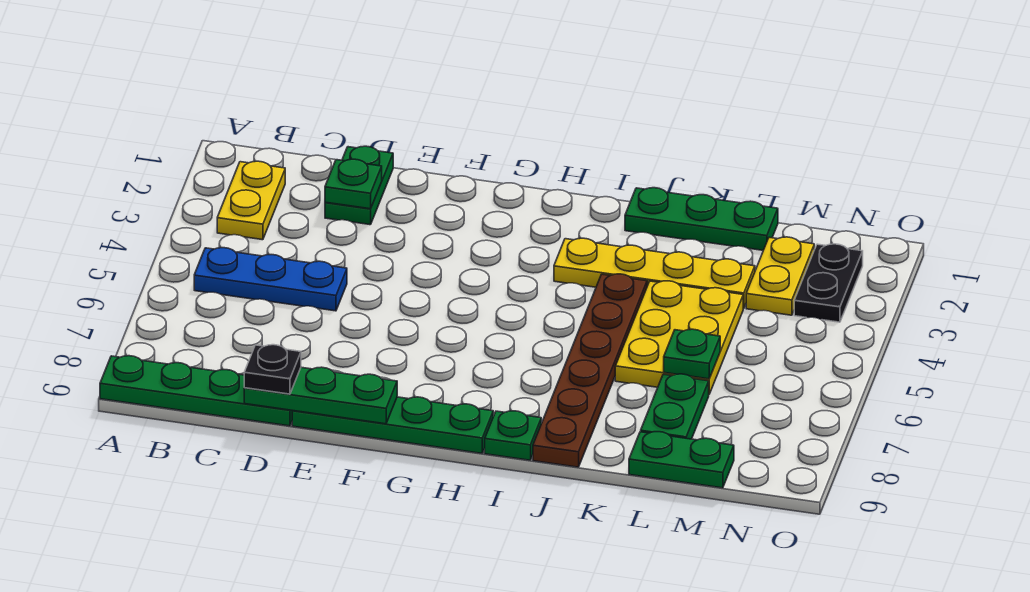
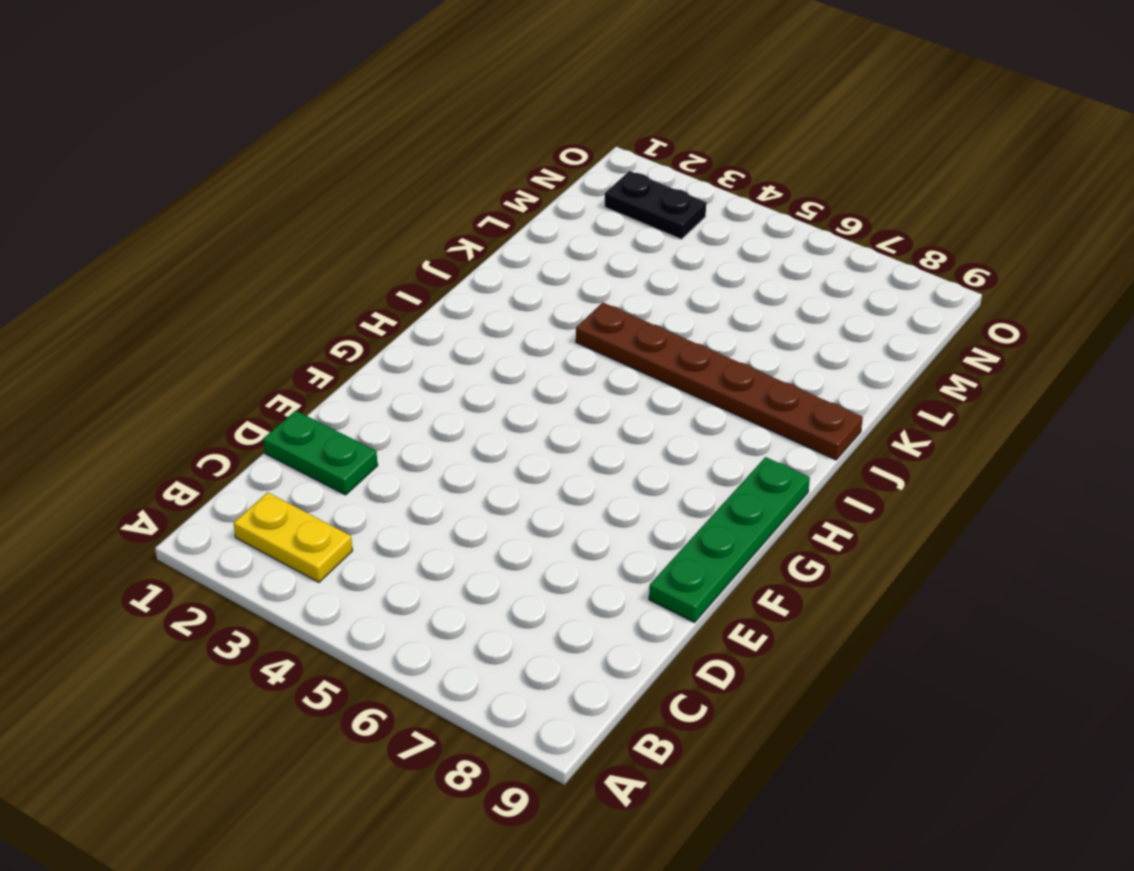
none -> green plate A9:D9 level 1
none -> blue plate B5:D5 level 1
none -> yellow plate I3:L3 level 1

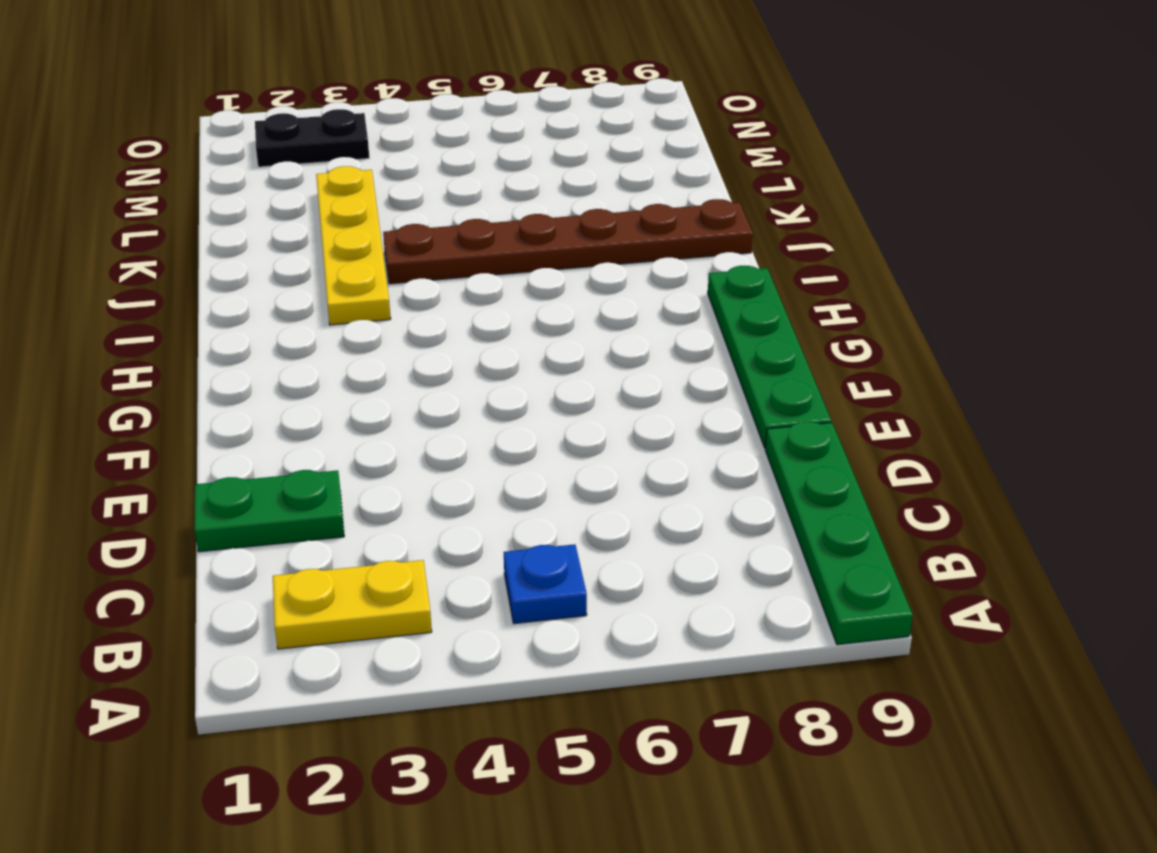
blue plate B5 level 1 -> blue plate B5:D5 level 1
none -> green plate I9 level 1
none -> green plate J1:L1 level 1
none -> yellow plate K4:L6 level 1

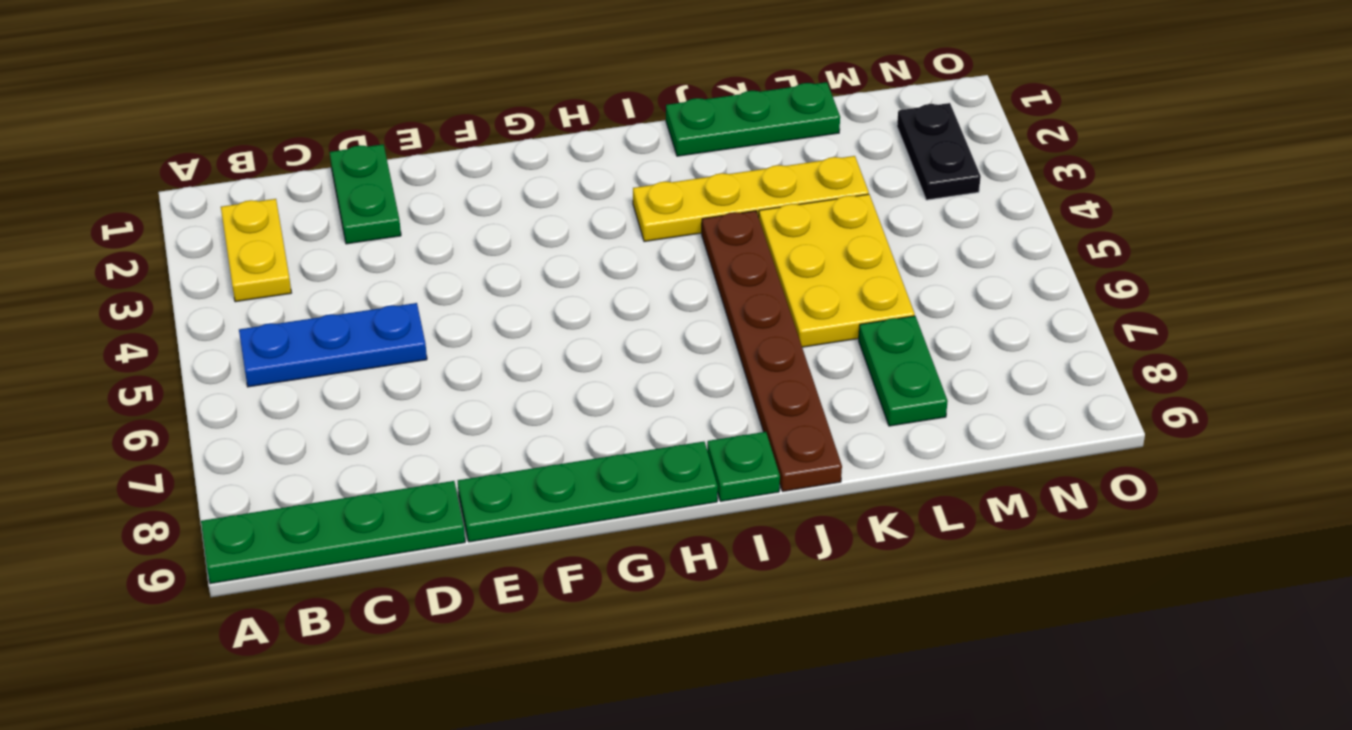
none -> green plate L9:M9 level 1
none -> yellow plate M2:M3 level 1
none -> green plate D2 level 2

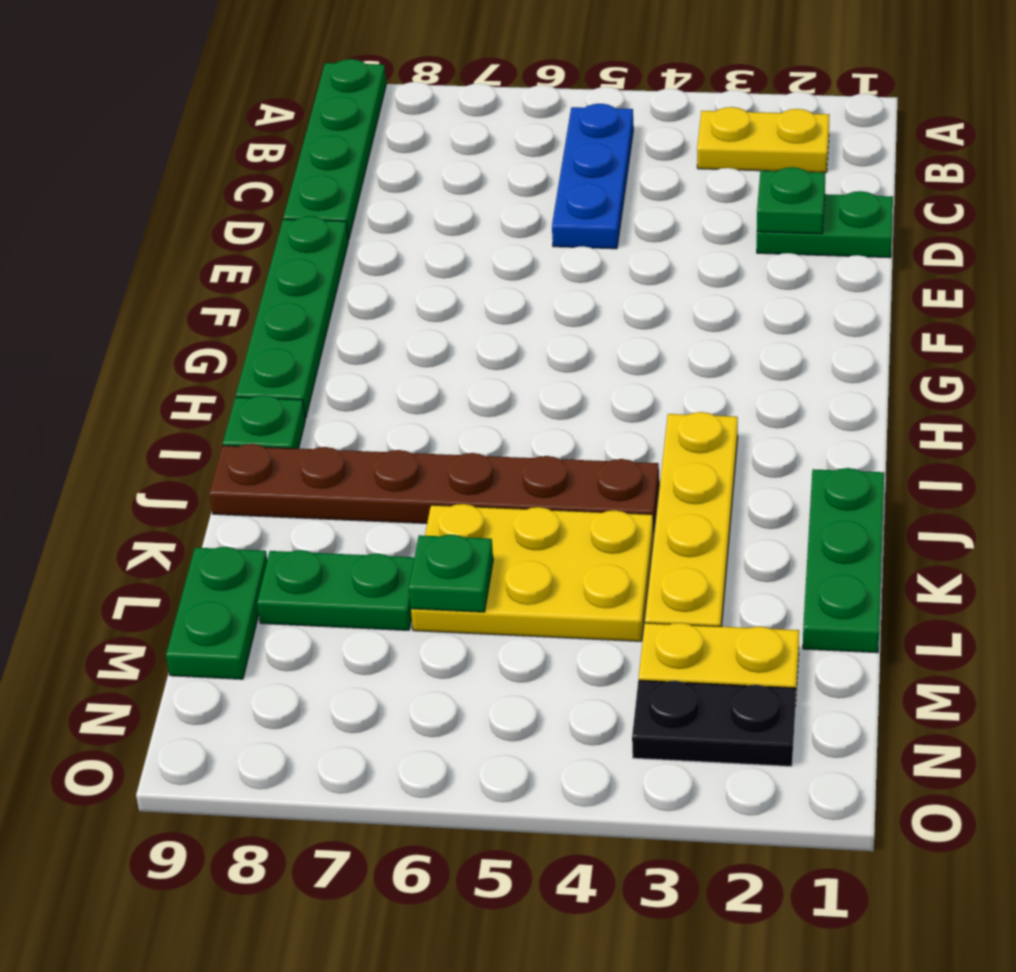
none -> green plate D9:F9 level 2
none -> black plate D9 level 3

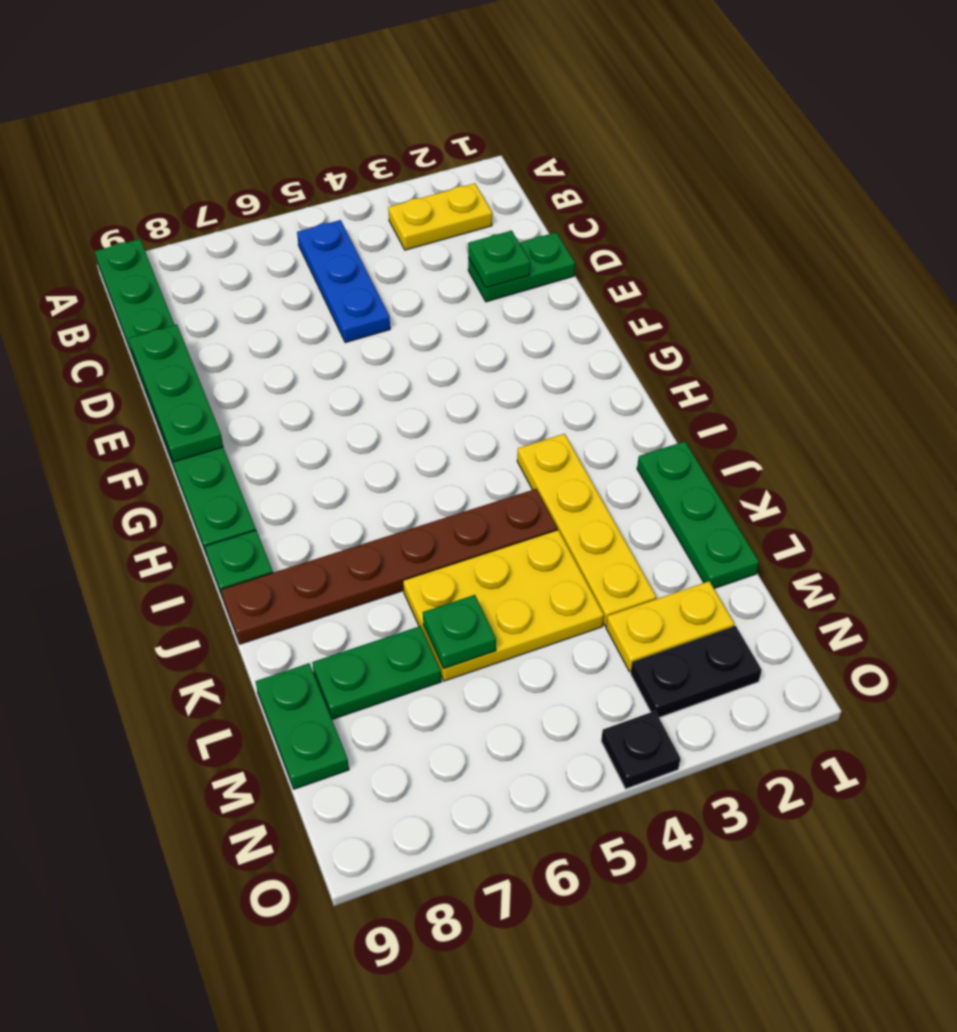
black plate O4 level 1 -> black plate D9 level 3

